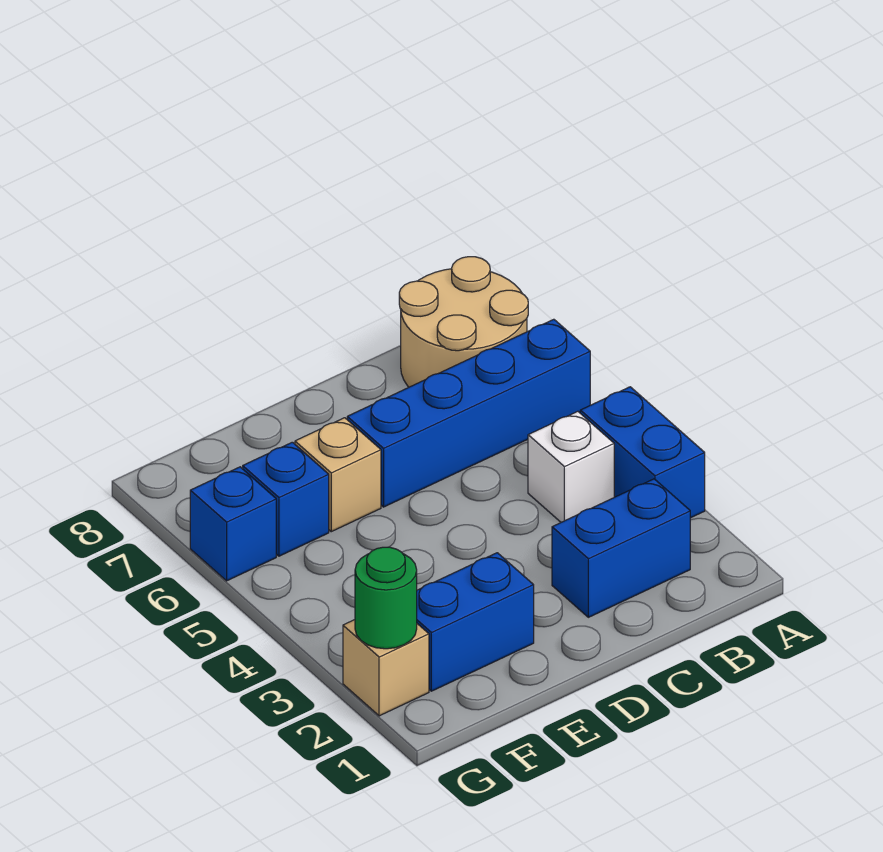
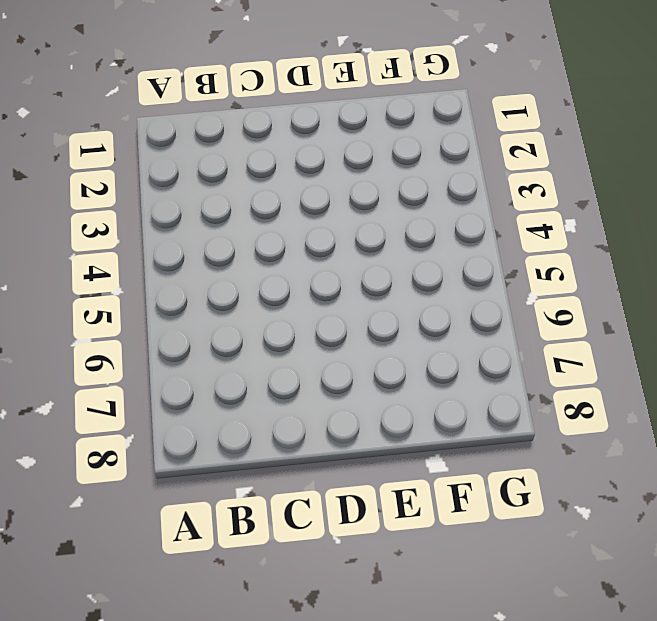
none -> blue brick A3:A4 level 1
none -> blue brick A6:D6 level 1

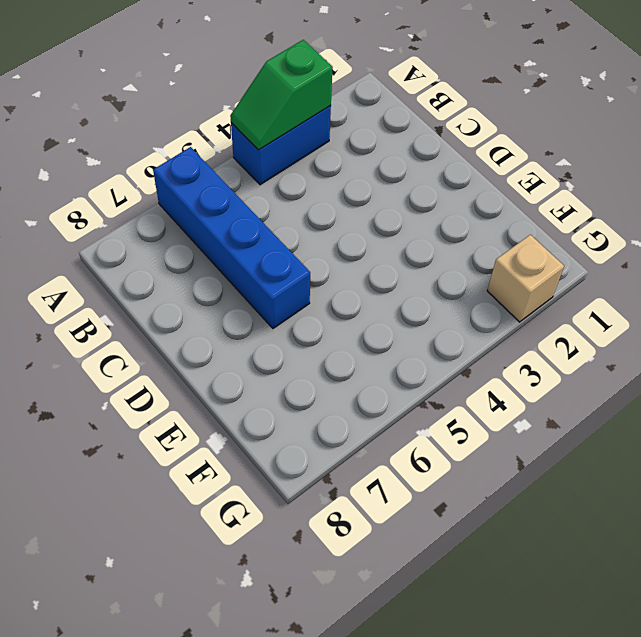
green slope A3:A4 level 2 top 3 -> none
none -> tan round brick A7:B8 level 1
none -> blue brick B2:C2 level 1

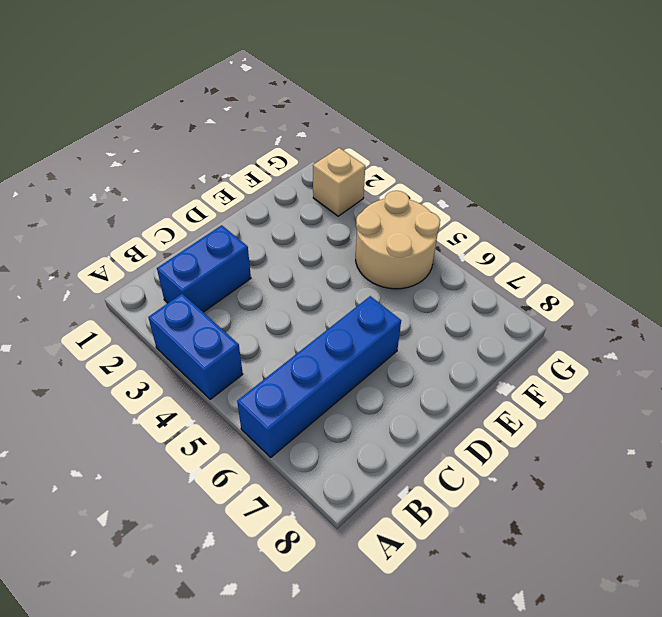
tan round brick F4:G5 level 1 -> tan round brick A7:B8 level 1
none -> white brick B4 level 1
none -> blue brick E2:F2 level 1

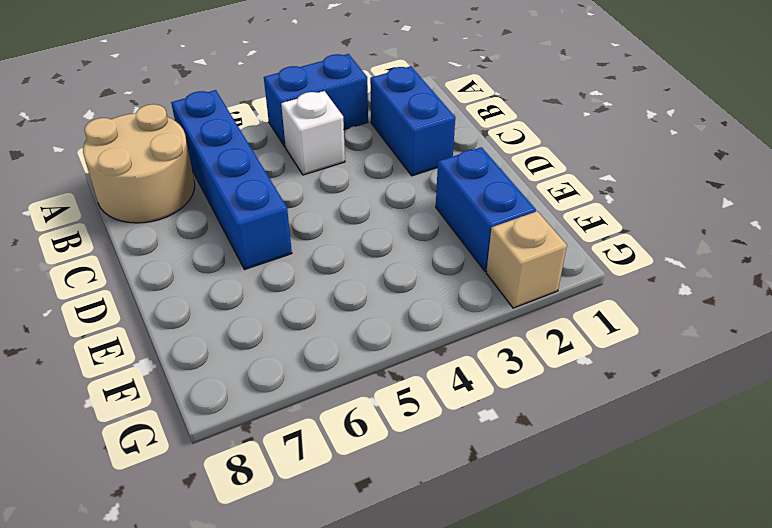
none -> tan brick E6 level 1
none -> blue brick F6 level 1

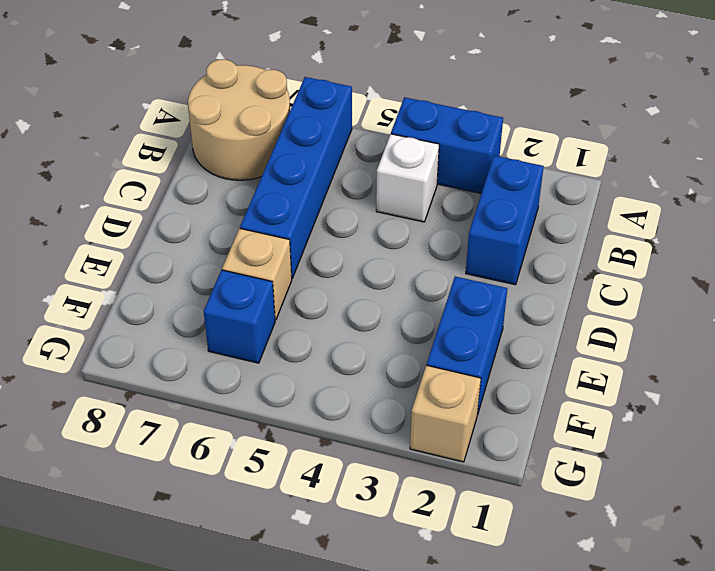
none -> blue brick G6 level 1
none -> green round brick G2 level 2

